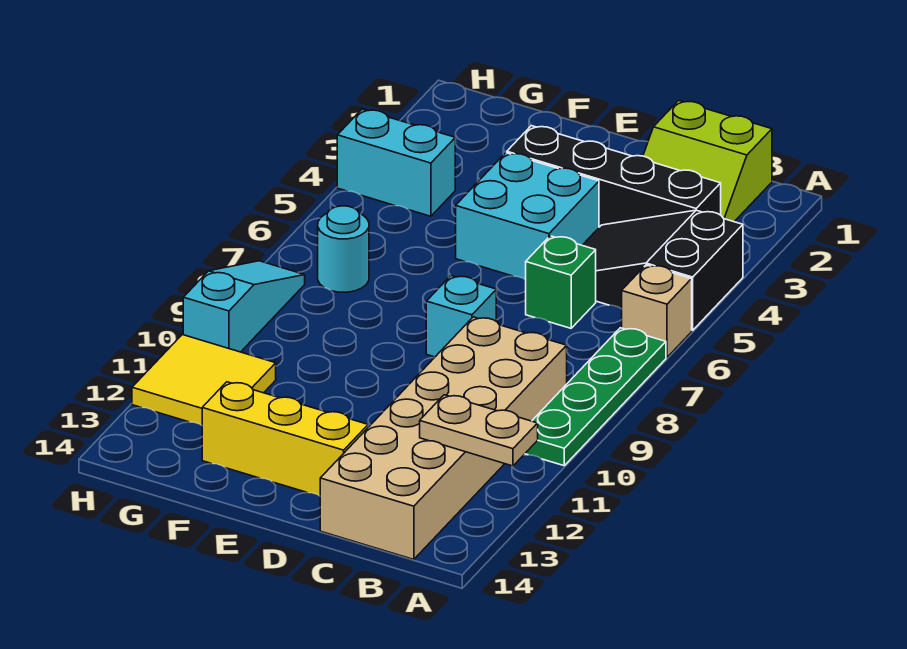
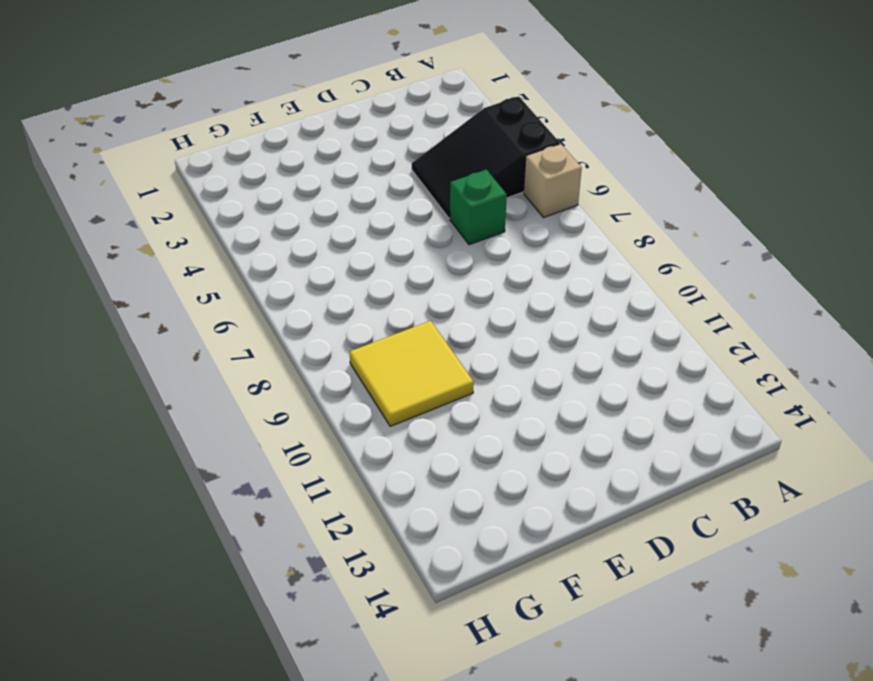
yellow tile F9:G10 level 1 -> yellow tile G11:H12 level 1
none -> green plate A7:A10 level 1
none -> lime slope B1:C2 level 1 top 1
none -> black brick B3:E3 level 1

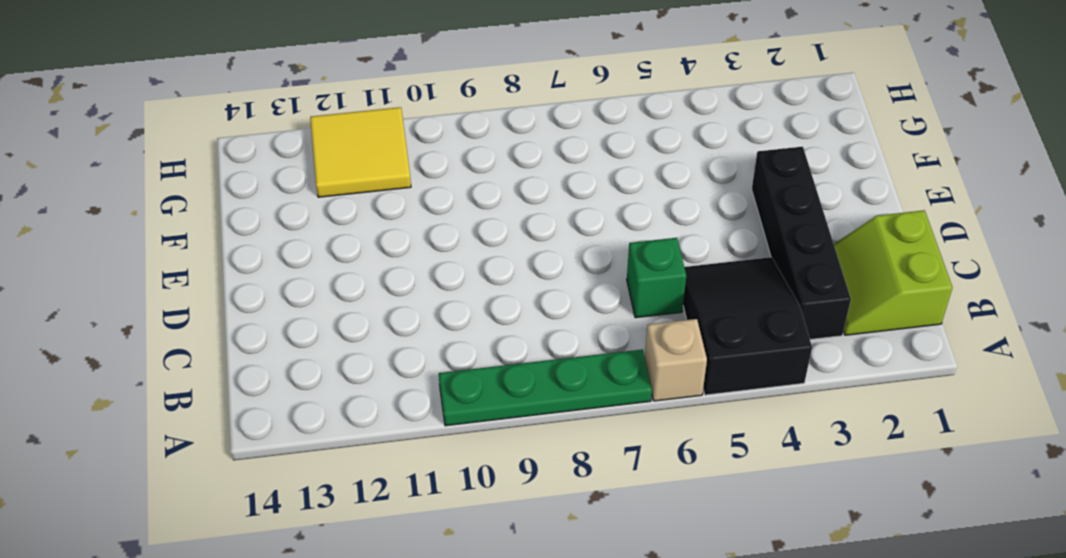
none -> tan brick B9:C14 level 1
none -> cyan brick D4:E5 level 1
none -> cyan brick D8 level 1

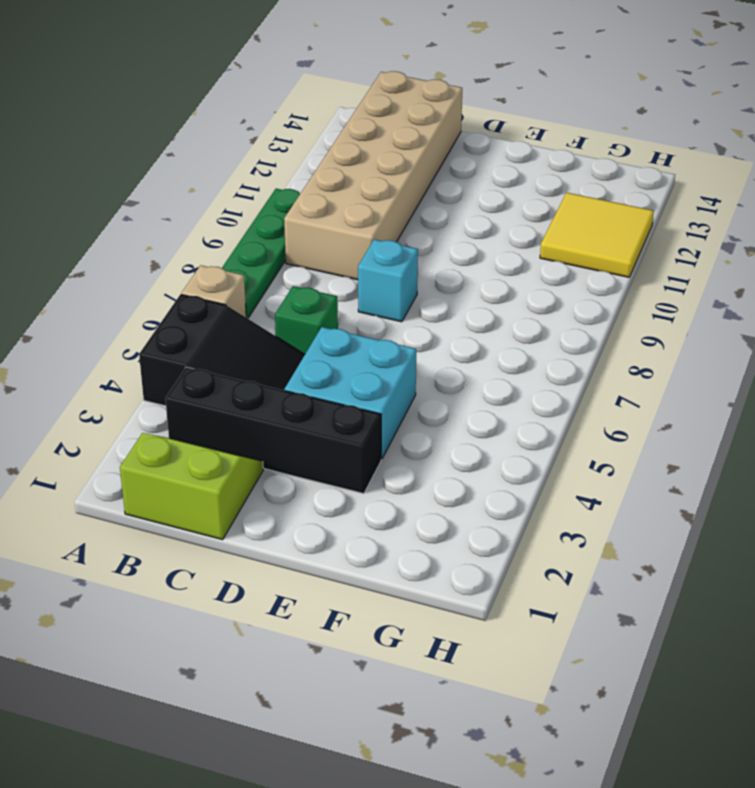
none -> yellow brick D13:F13 level 1
none -> cyan brick G4:H4 level 1
none -> cyan round brick G7 level 1

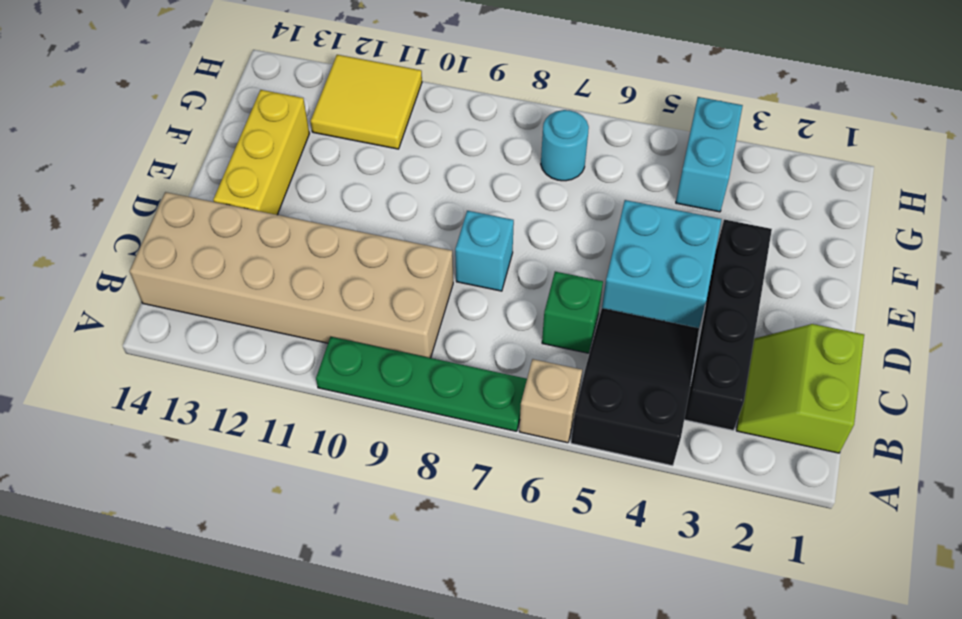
none -> cyan slope H8:H10 level 1 top 10
none -> tan plate A12:B12 level 2

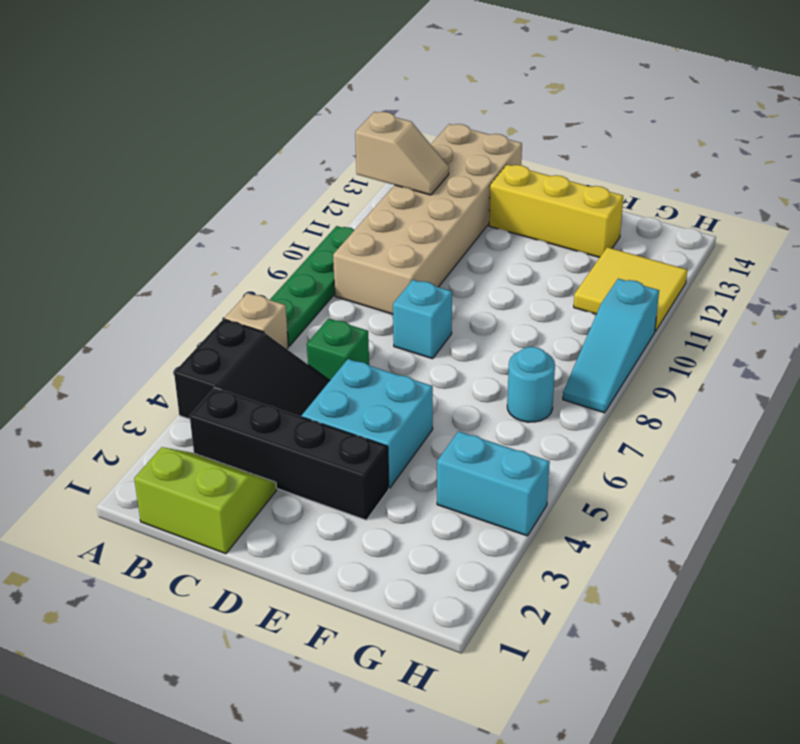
tan slope A12:B12 level 2 top A -> tan plate A12:B12 level 2

